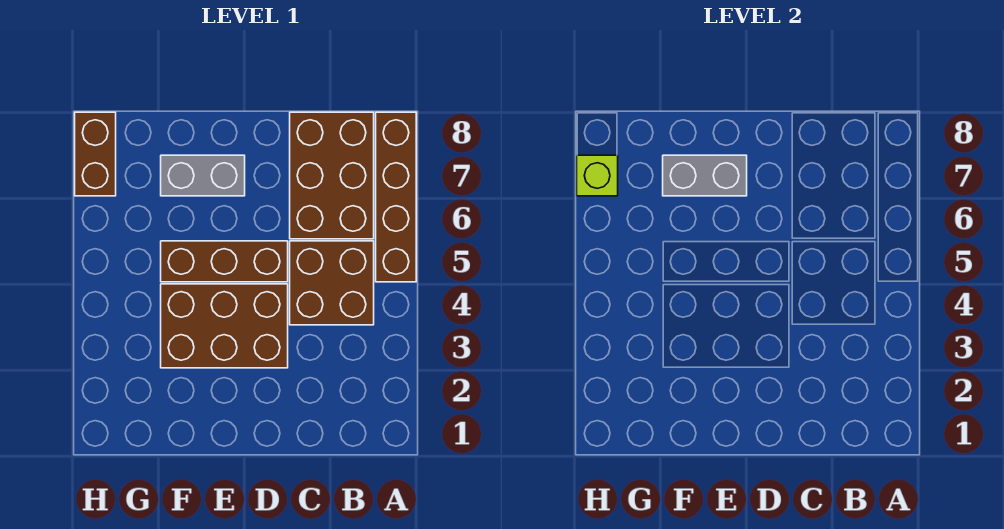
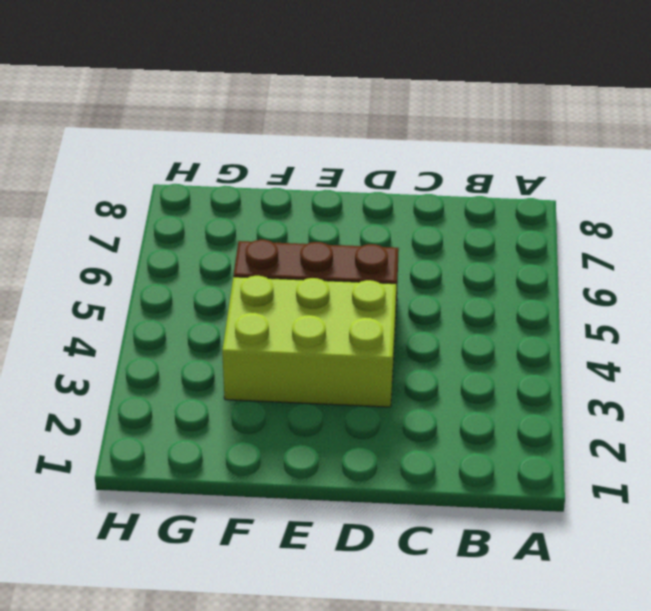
lime brick D3:F4 level 1 -> brown brick D3:F4 level 1
none -> brown brick A5:A8 level 1
none -> brown brick B4:C5 level 1

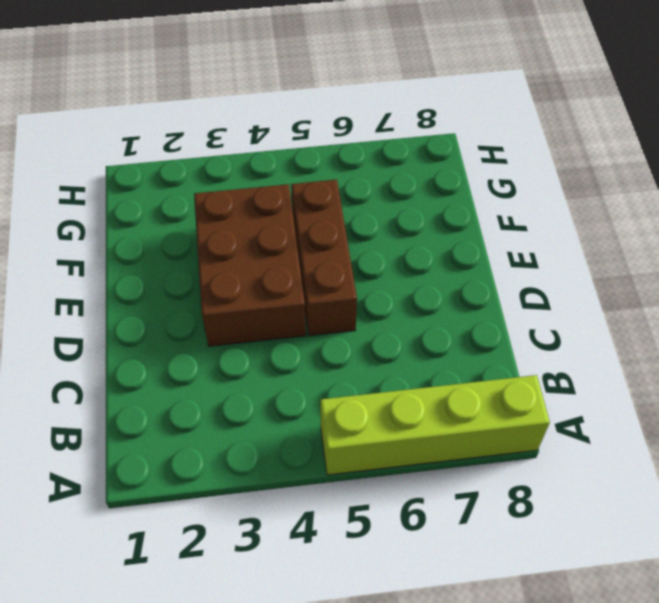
lime brick A5:A8 level 1 -> brown brick A5:A8 level 1
none -> brown brick B4:C5 level 1
none -> brown brick B6:C8 level 1

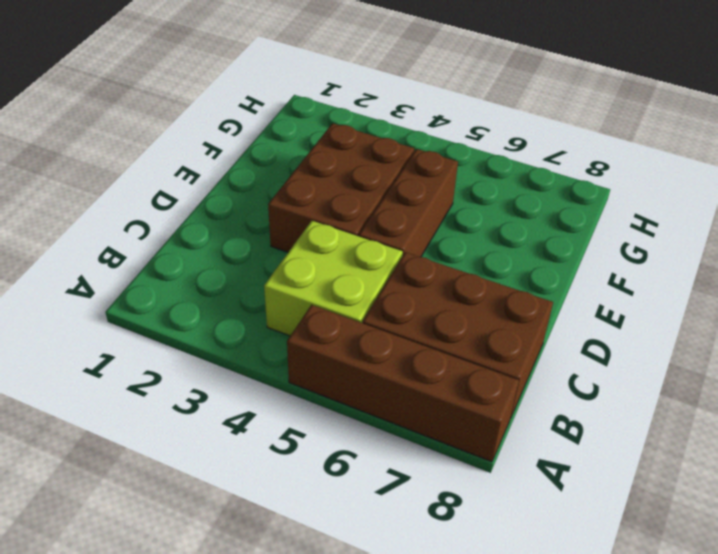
lime brick B4:C5 level 1 -> brown brick B4:C5 level 1
none -> grey brick E7:F7 level 1
none -> brown brick H7:H8 level 1

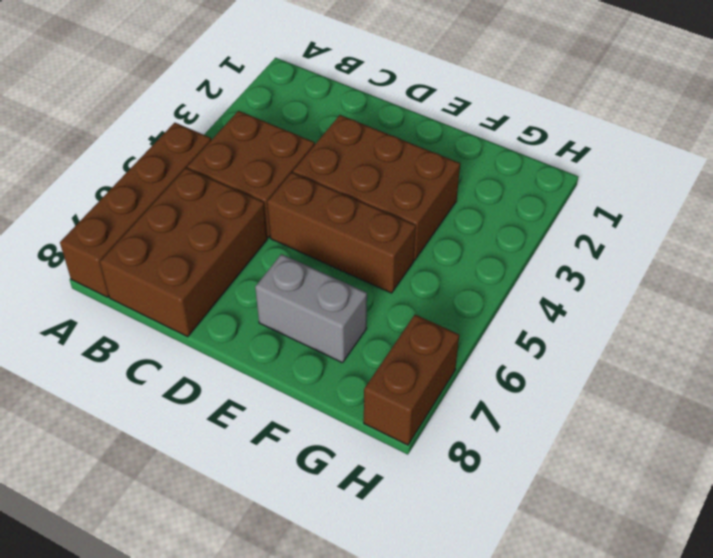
none -> grey brick E7:F7 level 2
none -> lime brick H7 level 2

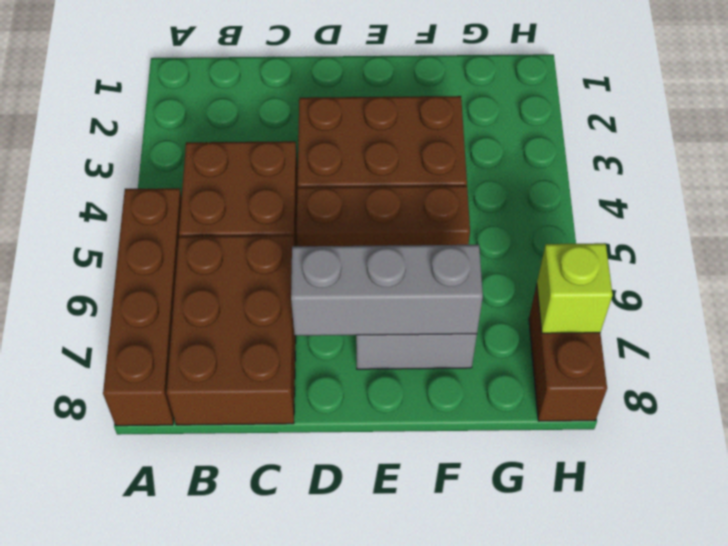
grey brick D7:F7 level 2 -> grey brick E7:F7 level 2

